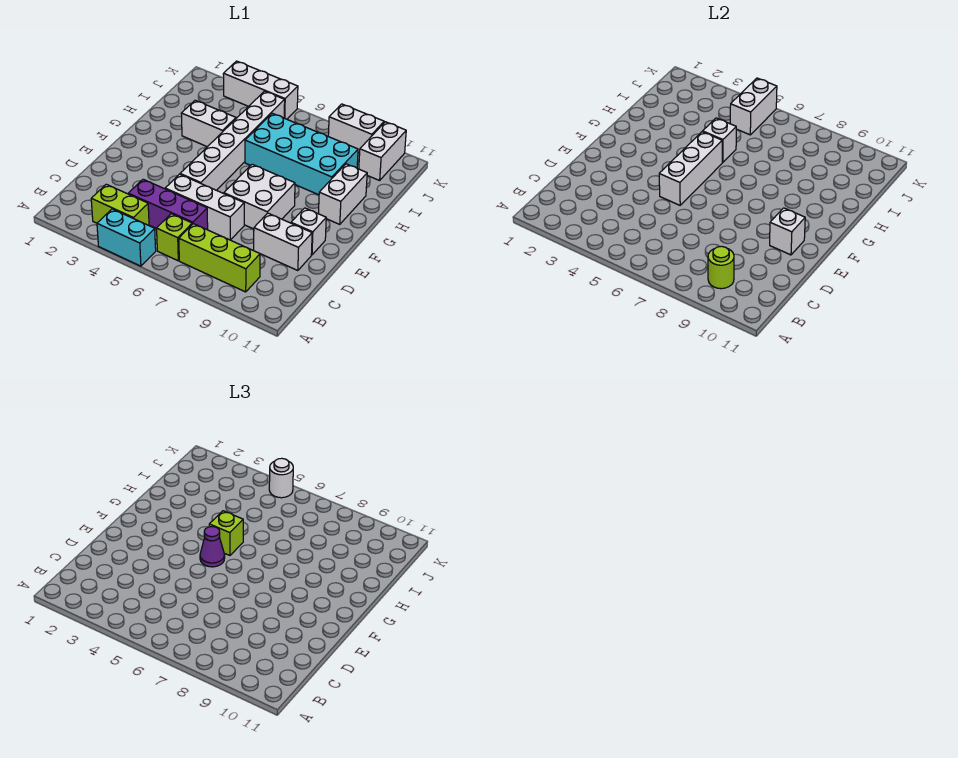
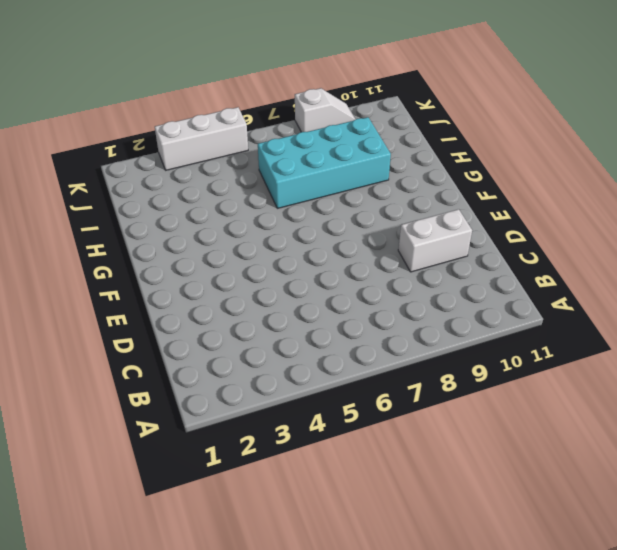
white slope K8:K9 level 1 top 8 -> white brick K8:K9 level 1
none -> cyan brick A4:A5 level 1
none -> lime brick B3:B4 level 1
none -> lime brick B6 level 1

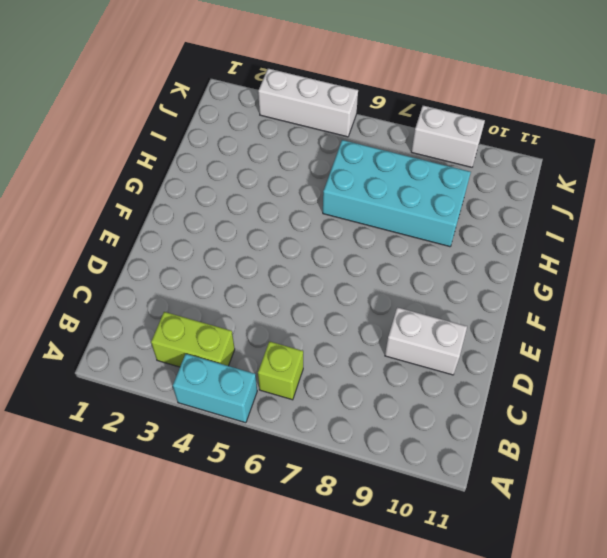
none -> lime brick B7:B9 level 1
none -> purple brick C4:C6 level 1
none -> white brick D5:D7 level 1

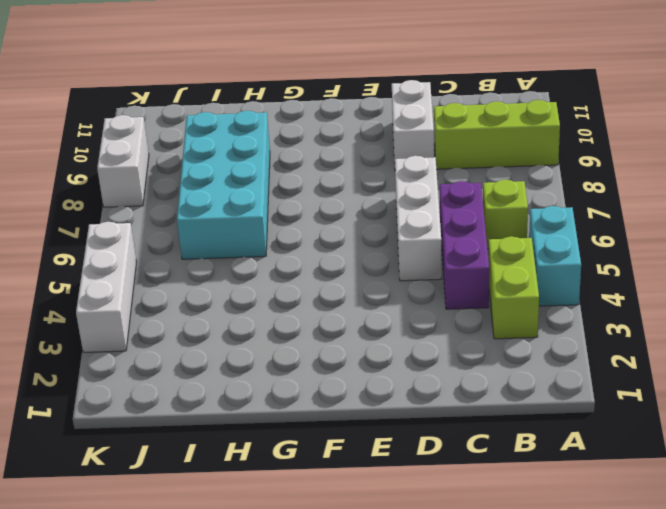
lime brick A9:C9 level 1 -> lime brick B7:B9 level 1
none -> white brick E5:J5 level 1
none -> white brick E7:F8 level 1
none -> white brick E10 level 1

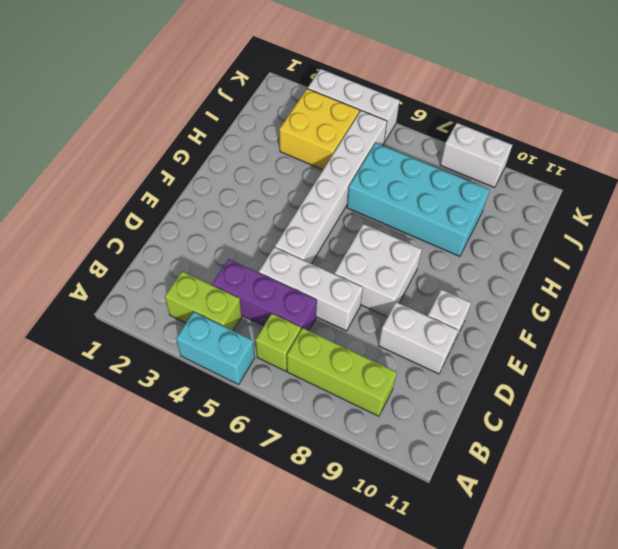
yellow brick I3:J4 level 1 -> none
none -> white brick G10:H10 level 1
none -> white brick H3:H4 level 1
none -> white brick J10:K10 level 1

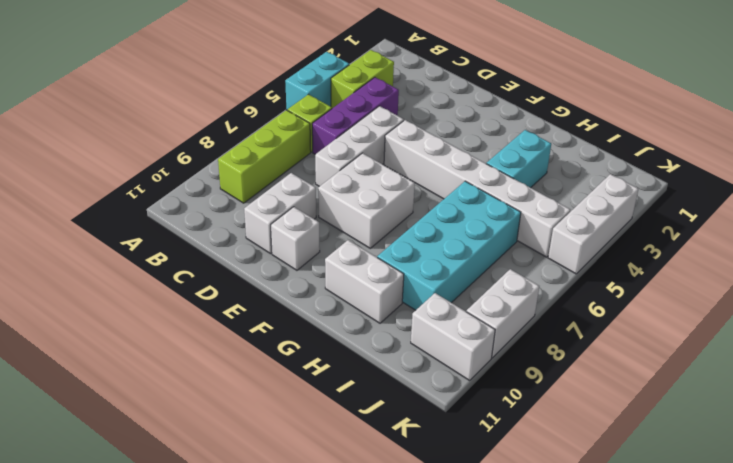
cyan brick H3:H4 level 1 -> white brick H3:H4 level 1
none -> lime round brick B9 level 2
none -> white brick E5:G5 level 2
none -> white brick E10 level 2

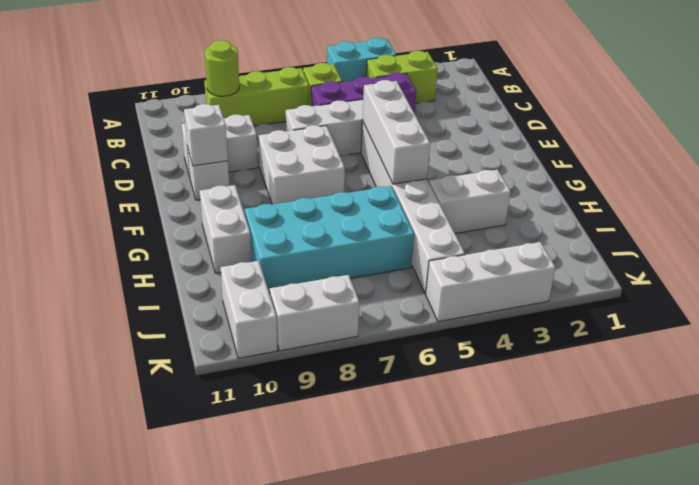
none -> white brick H5 level 2
none -> white brick J5:K5 level 2
none -> purple cone F5 level 3

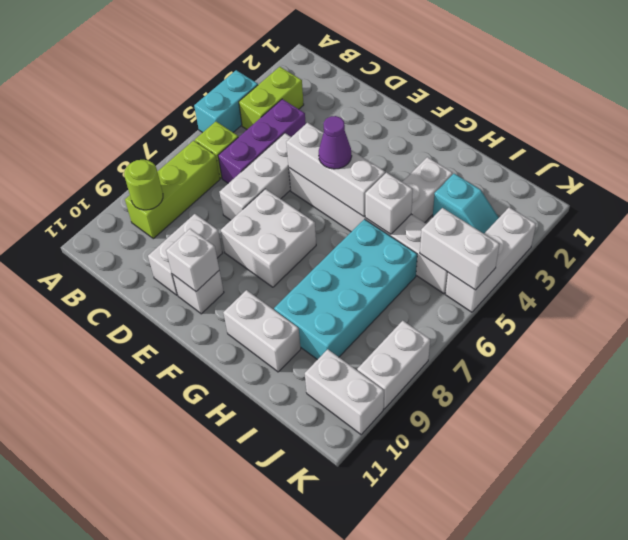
cyan slope I3:J3 level 1 top I -> none
none -> lime brick G5 level 3
none -> white round brick K5 level 3

